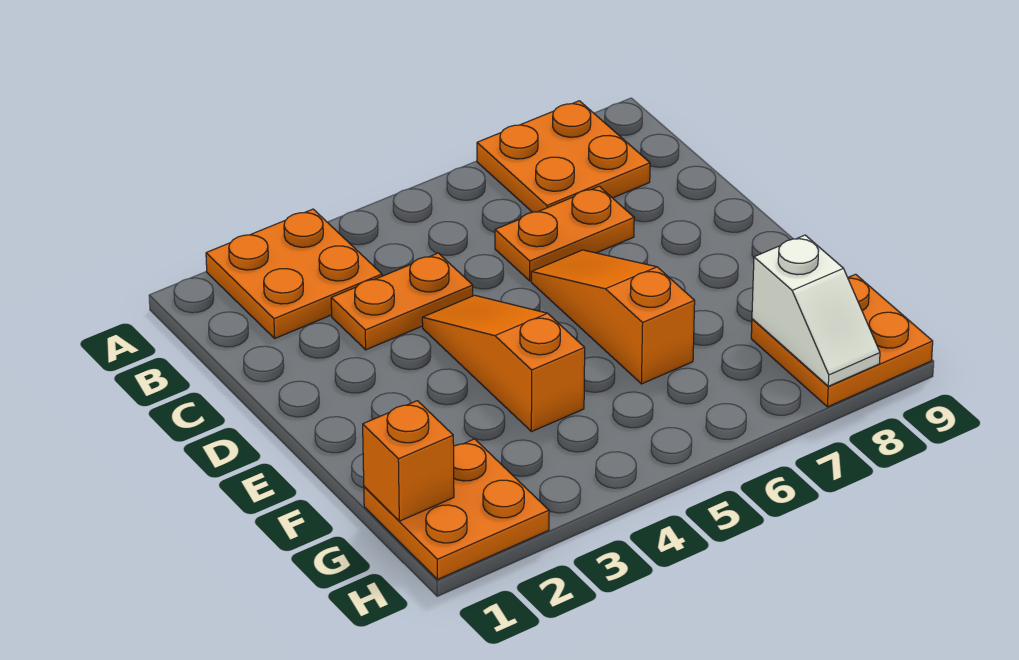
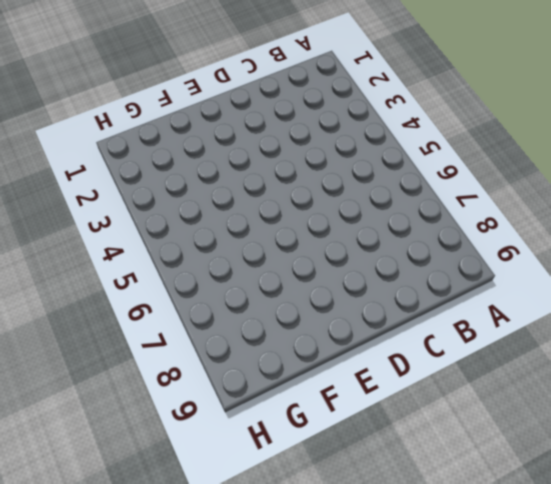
none -> orange plate A2:B3 level 1
none -> orange plate A7:B8 level 1

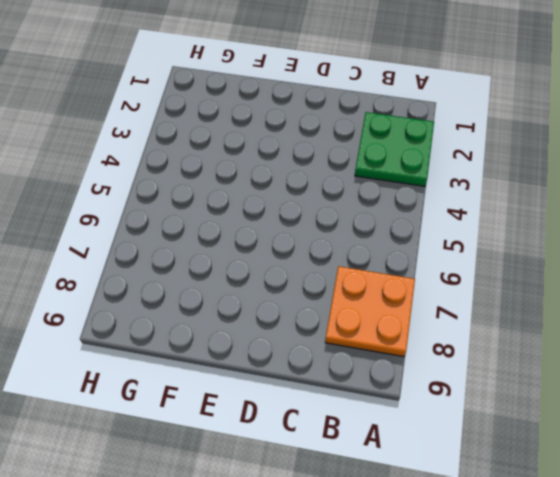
green plate A2:B3 level 1 -> orange plate A2:B3 level 1
none -> orange plate C3:C4 level 1
none -> orange plate C6:C7 level 1

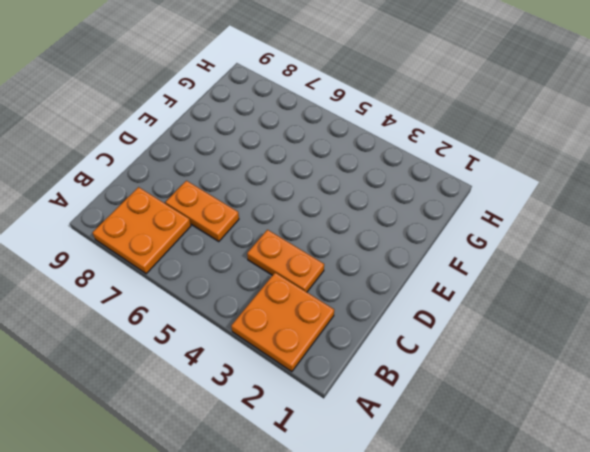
none -> orange slope D4:F4 level 1 top F
none -> orange slope D6:F6 level 1 top F

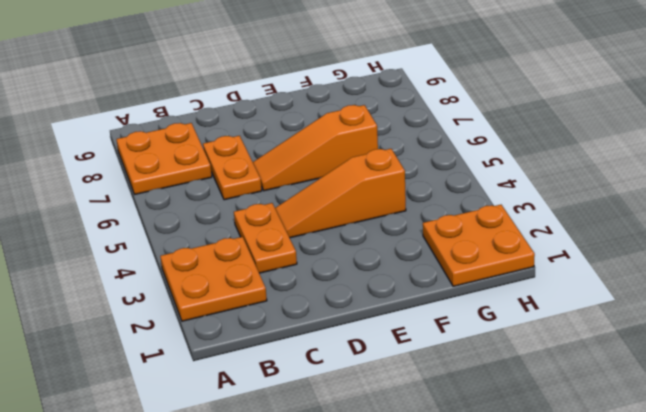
none -> orange plate G8:H9 level 1
none -> orange brick G1 level 2

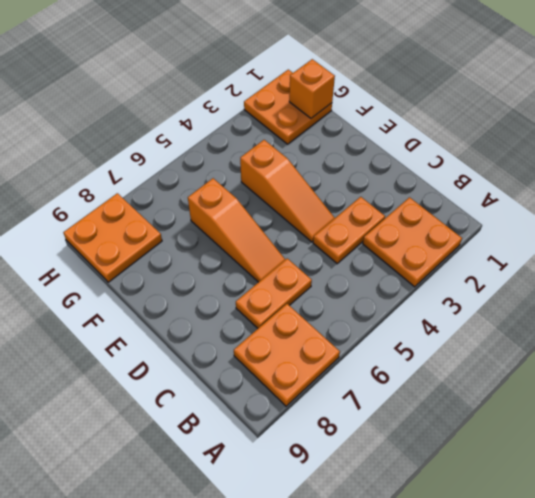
none -> white slope G8:H8 level 2 top G

